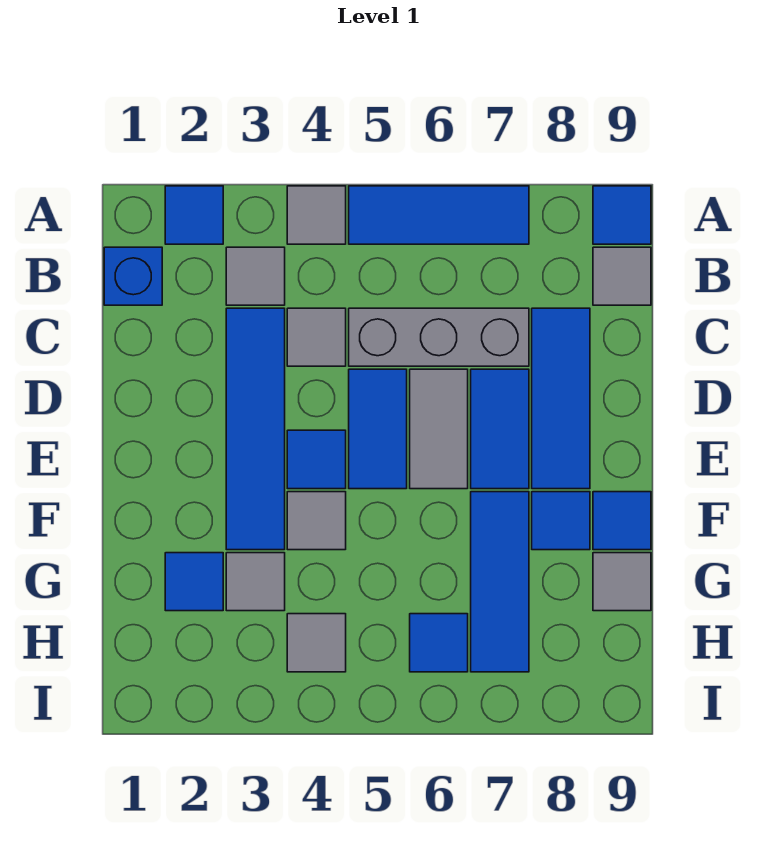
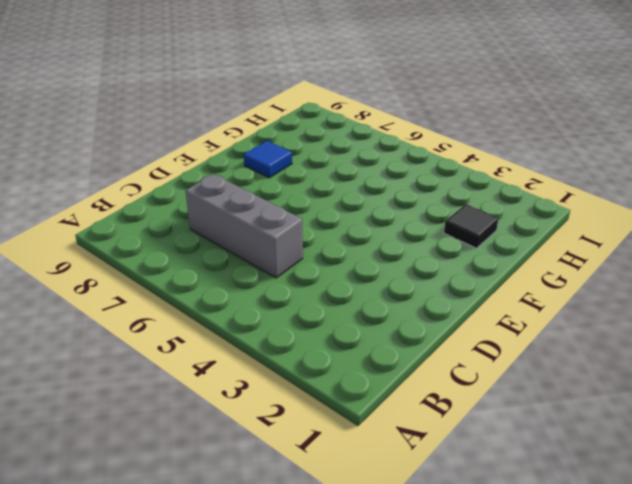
black tile G2 level 1 -> blue tile G2 level 1
none -> blue tile A2 level 1
none -> grey tile A4 level 1
none -> blue tile A5:A7 level 1

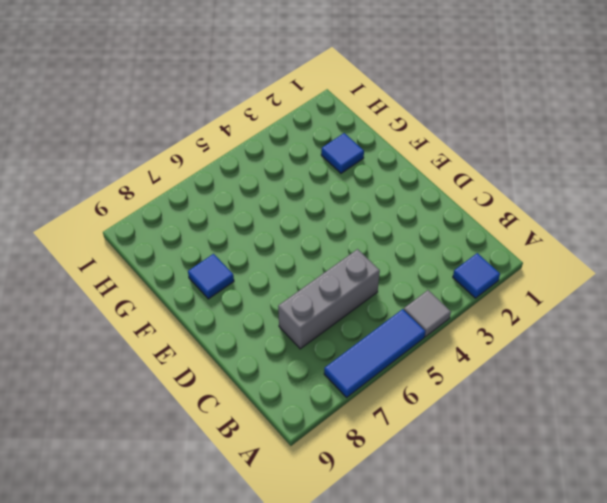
none -> blue tile A9 level 1
none -> blue brick B1 level 1
none -> grey tile B3 level 1

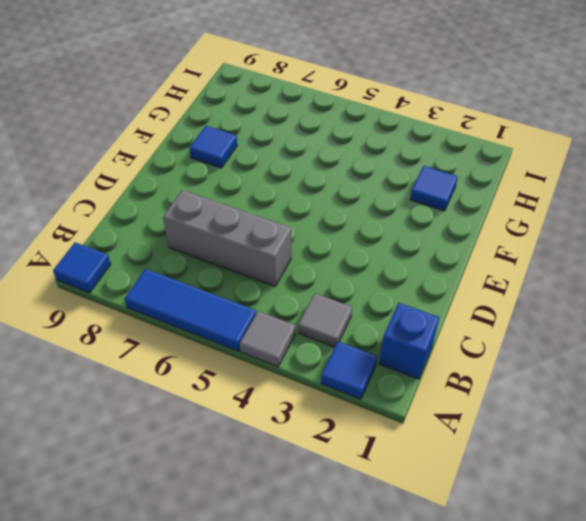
none -> grey tile B9 level 1
none -> blue tile C3:F3 level 1
none -> grey tile C4 level 1

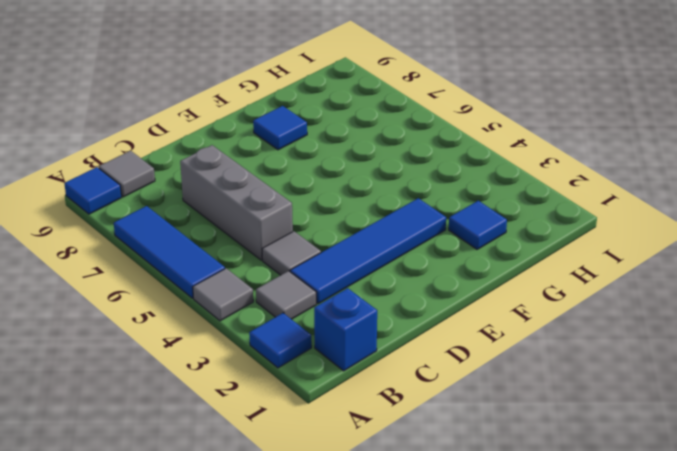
none -> blue tile C8:E8 level 1
none -> blue tile D5:E5 level 1
none -> grey tile D6:E6 level 1

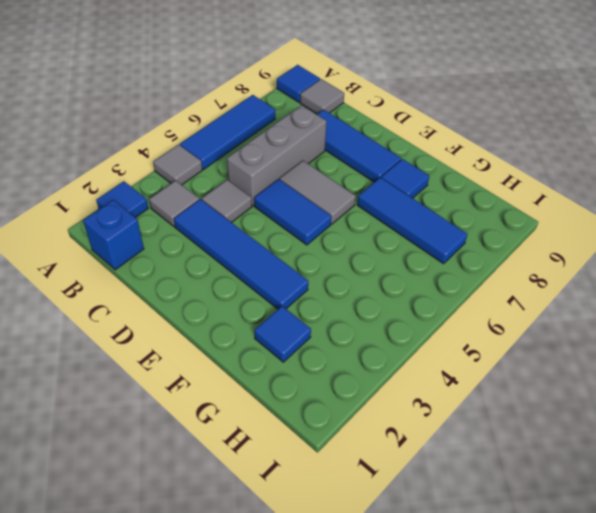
none -> blue tile D7:E7 level 1
none -> blue tile E4 level 1
none -> grey tile F4 level 1

